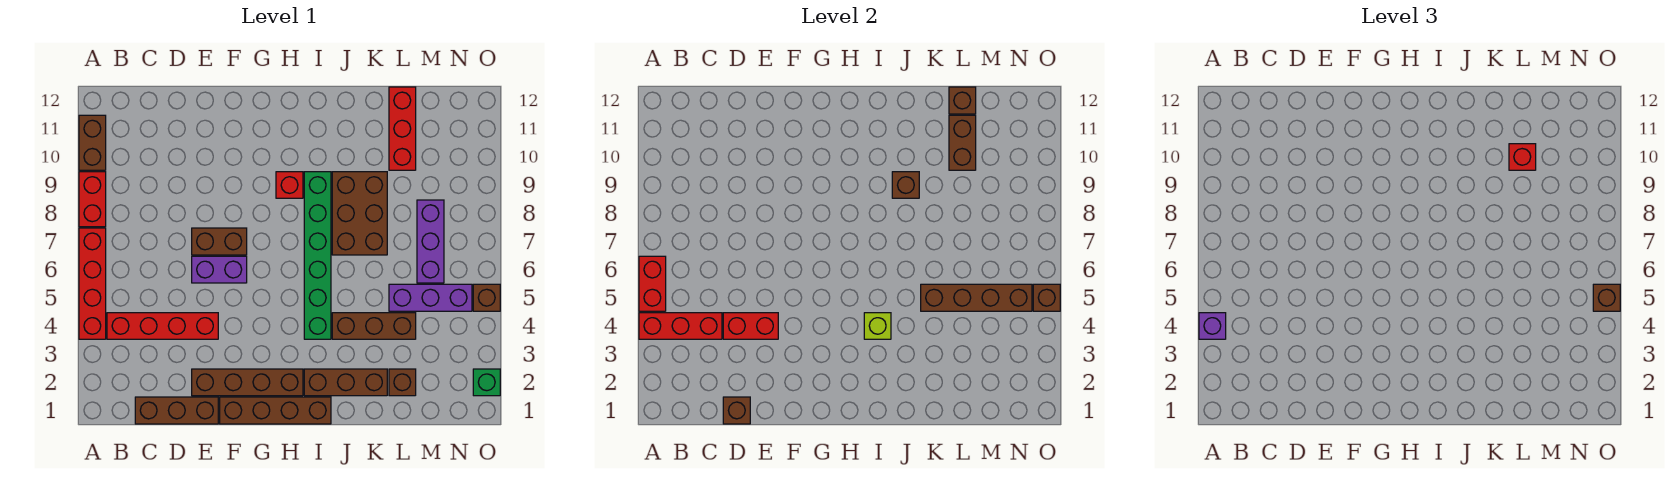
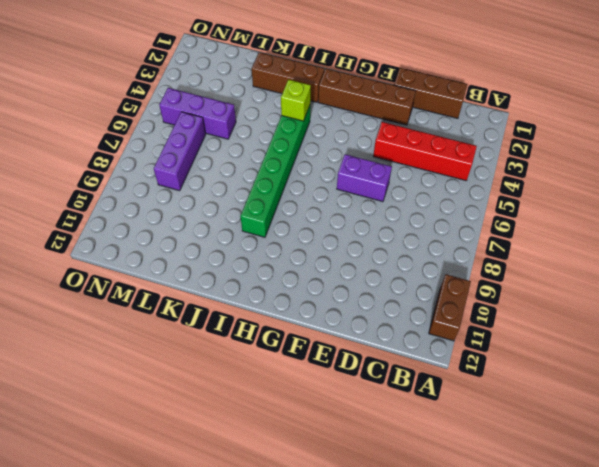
none -> red brick A4:A7 level 1
none -> red brick A8:A9 level 1
none -> brown brick E7:F7 level 1
none -> brown brick F1:I1 level 1

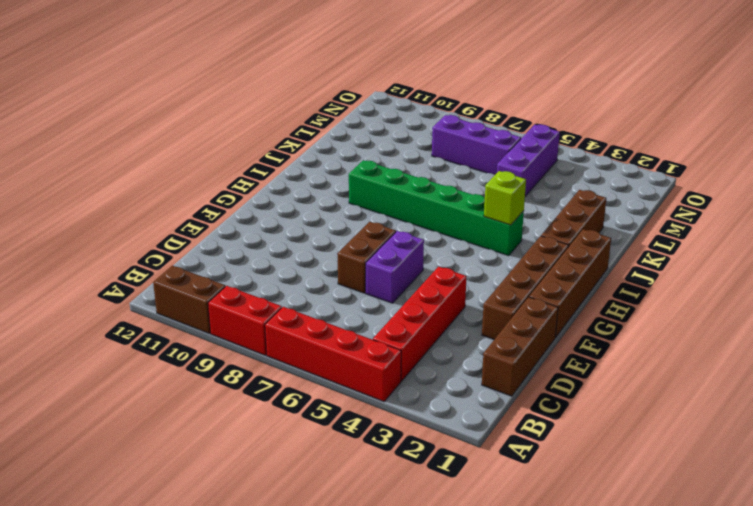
none -> red brick H9 level 1
none -> brown brick J4:L4 level 1
none -> brown brick J7:K9 level 1
none -> brown brick L2 level 1

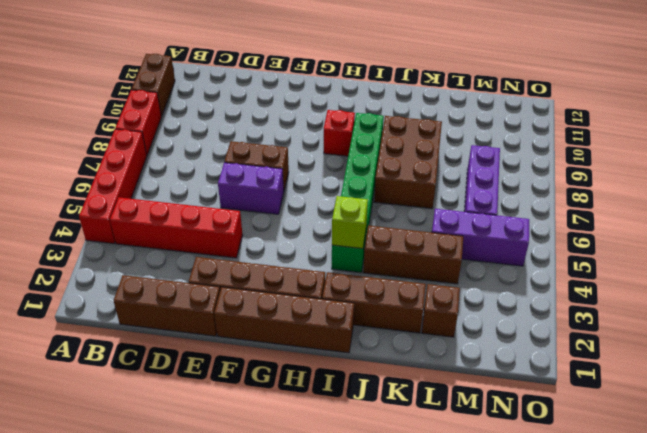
none -> red brick L10:L12 level 1
none -> green brick O2 level 1
none -> brown brick O5 level 1
none -> red brick A4:C4 level 2

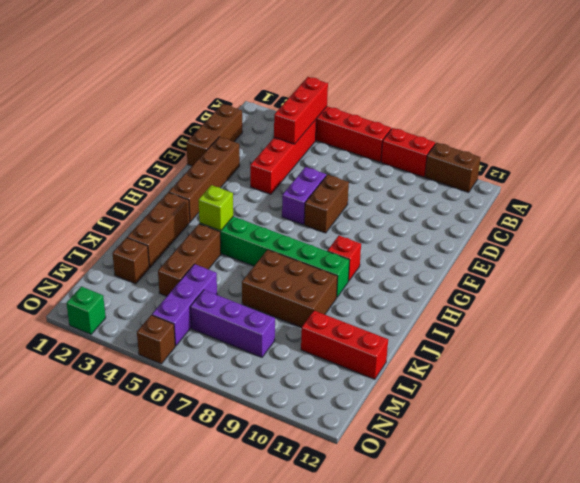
none -> brown brick F1:I1 level 1
none -> red brick A5:A6 level 2
none -> brown brick D1 level 2
none -> red brick D4:E4 level 2

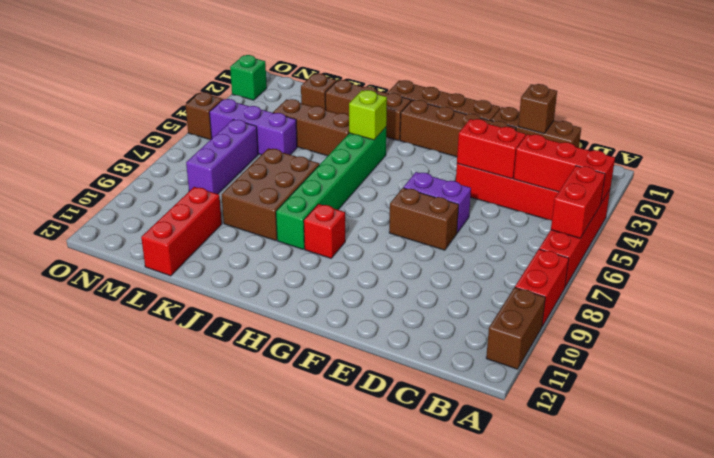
none -> brown brick J9 level 2
none -> brown brick K5:N5 level 2
none -> brown brick L10:L11 level 2
none -> brown brick L12 level 2

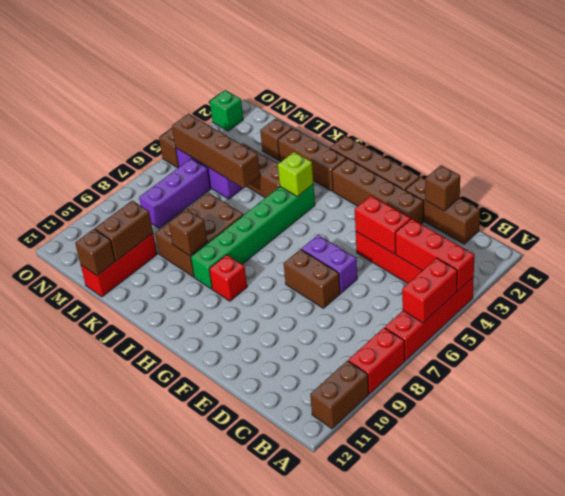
none -> brown brick O5 level 2
none -> purple brick A4 level 3
none -> red brick L10 level 3
none -> brown brick O5 level 3

